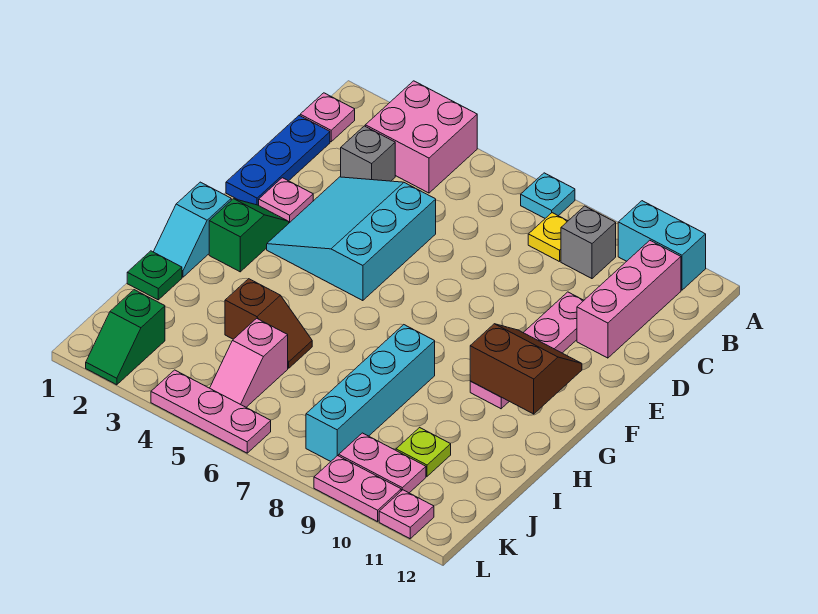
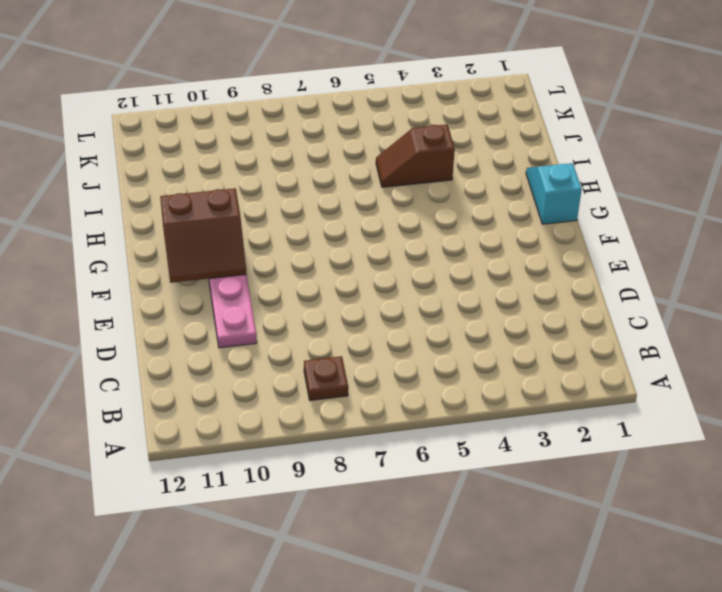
brown plate B8 level 1 -> yellow plate B8 level 1
none -> pink brick A3:B4 level 1
none -> cyan plate A7 level 1
none -> cyan brick A10:A11 level 1

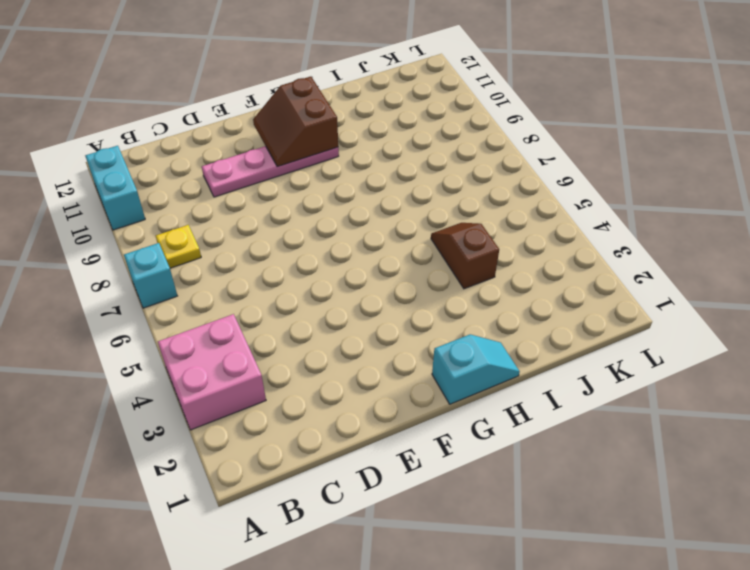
cyan brick A7 level 1 -> cyan plate A7 level 1
none -> pink plate B1 level 1
none -> grey brick B9 level 1
none -> pink brick B11:D11 level 1

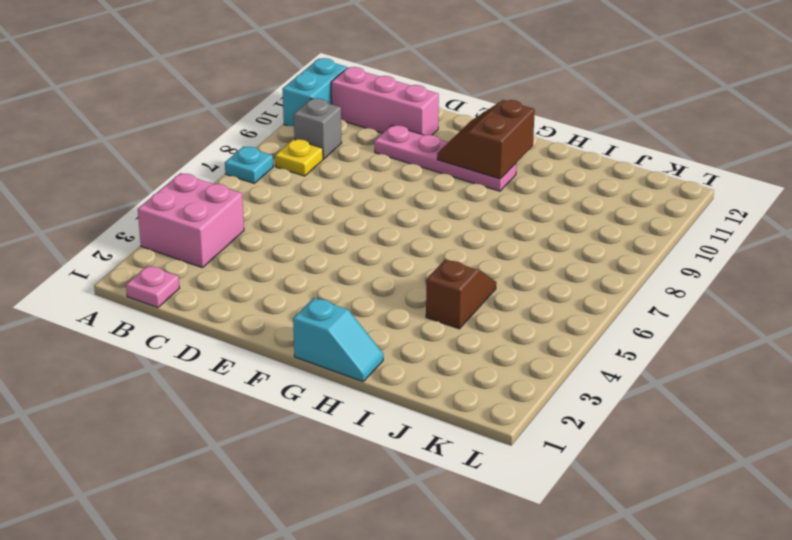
none -> blue plate C1:E1 level 1
none -> grey brick C3 level 1
none -> cyan slope D3:F5 level 1 top 5

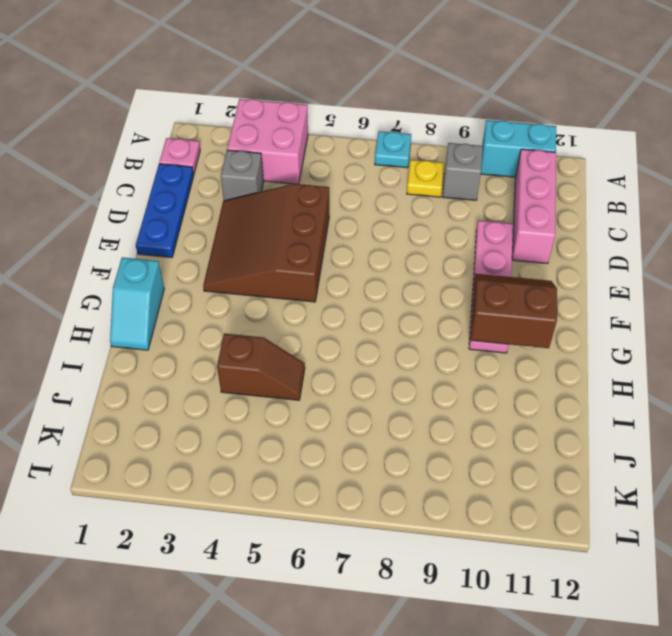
brown slope D3:F5 level 1 top 5 -> cyan slope D3:F5 level 1 top 5
none -> pink plate E2 level 1
none -> green slope F2:G2 level 1 top G
none -> cyan brick H8:K8 level 1

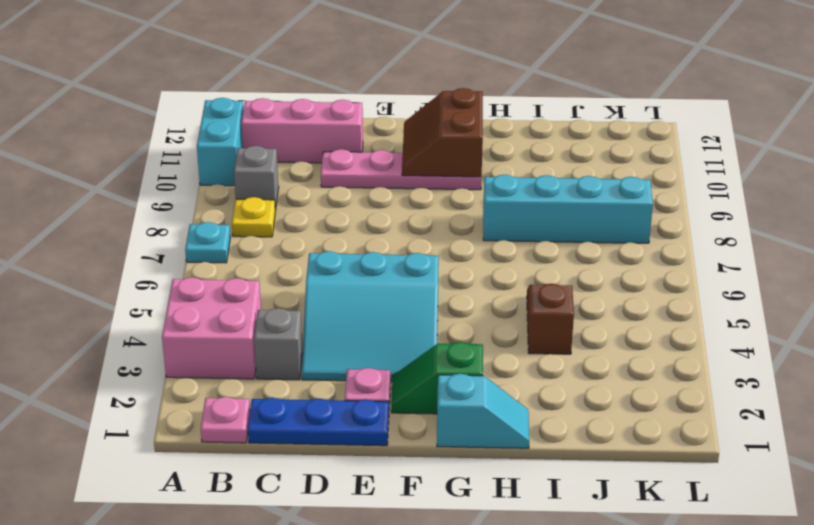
none -> green plate I1 level 1
none -> pink slope J5:K5 level 1 top J
none -> lime plate J10 level 1

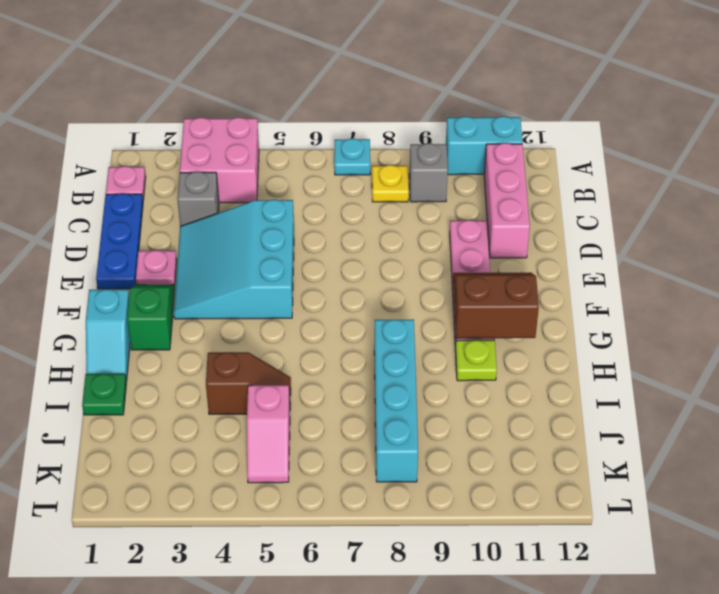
lime plate H10 level 1 -> lime plate J10 level 1
none -> green slope K2:L2 level 1 top K
none -> pink plate K9:K10 level 1
none -> pink plate L4:L6 level 1

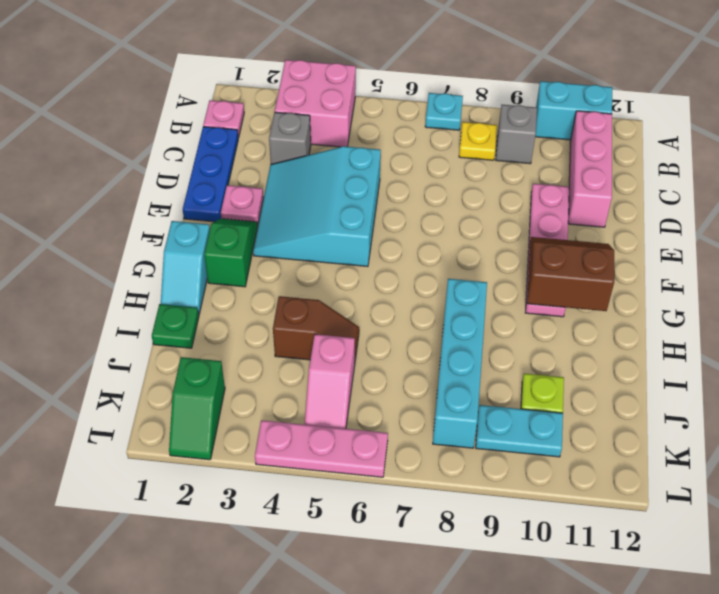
cyan plate K9:K10 level 1 -> pink plate K9:K10 level 1
none -> pink plate L9:L10 level 1
none -> pink plate L11 level 1

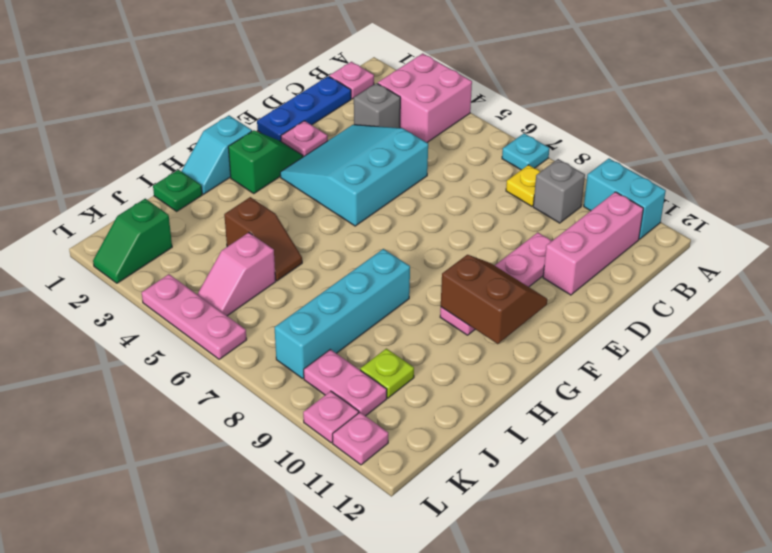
pink plate L10 level 1 -> pink plate L9:L10 level 1

